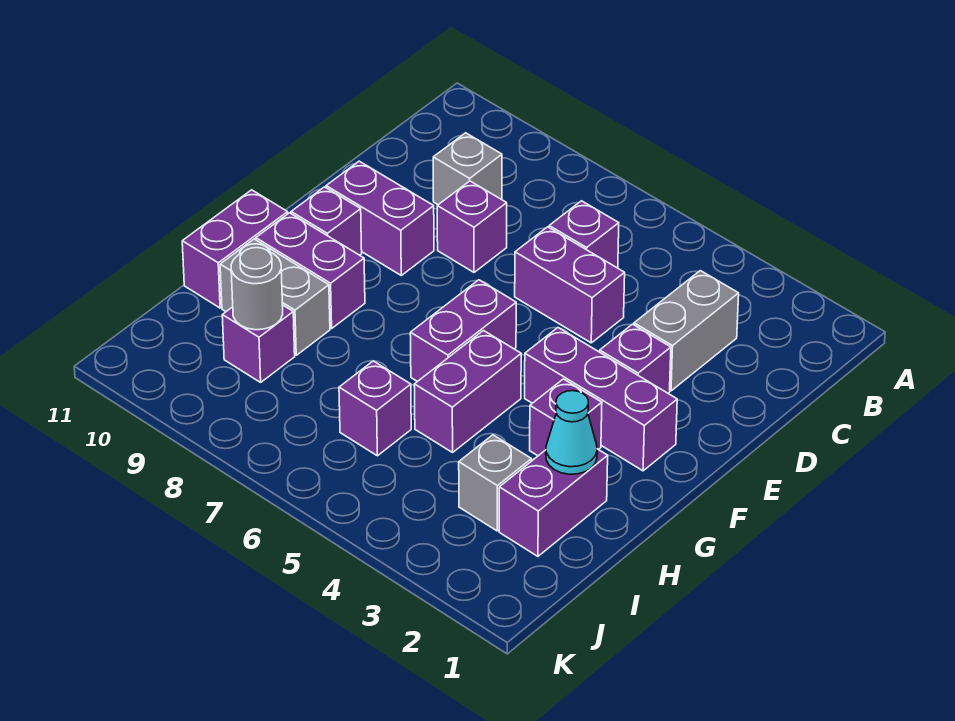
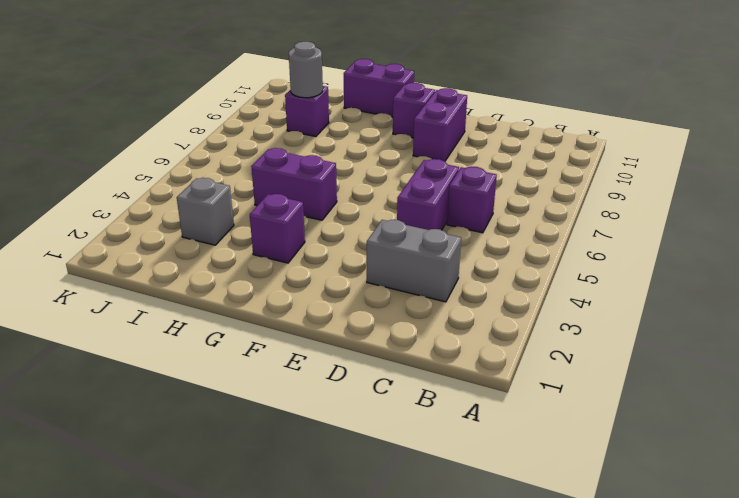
none -> grey brick C9 level 1
none -> purple brick D8 level 1
none -> purple brick E3 level 1

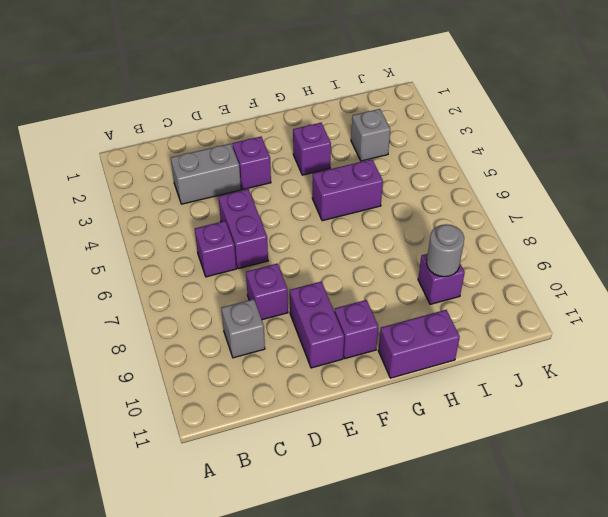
none -> purple brick F2:F4 level 1
none -> purple brick F6:G6 level 1
none -> purple brick G9:G10 level 1

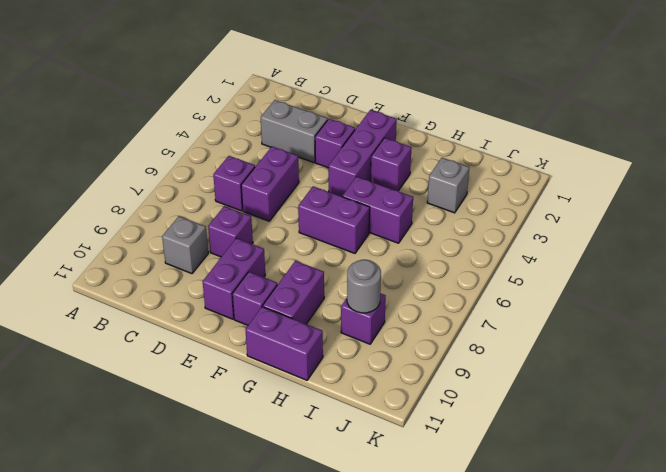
none -> purple brick H2:I2 level 1
none -> grey brick H9:H10 level 1
none -> purple brick I6 level 1

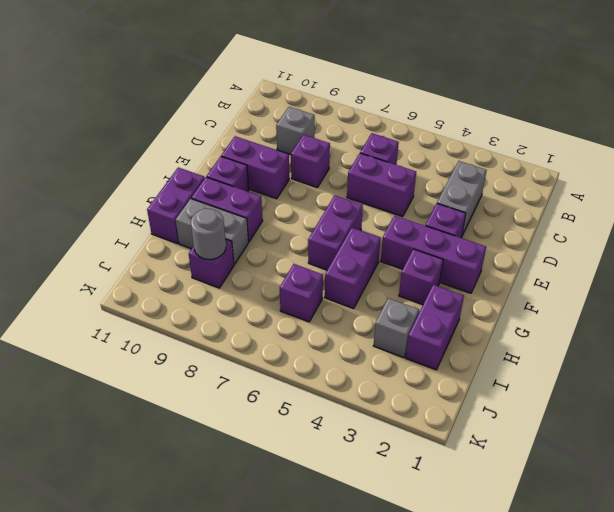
none -> cyan cone H2 level 2

